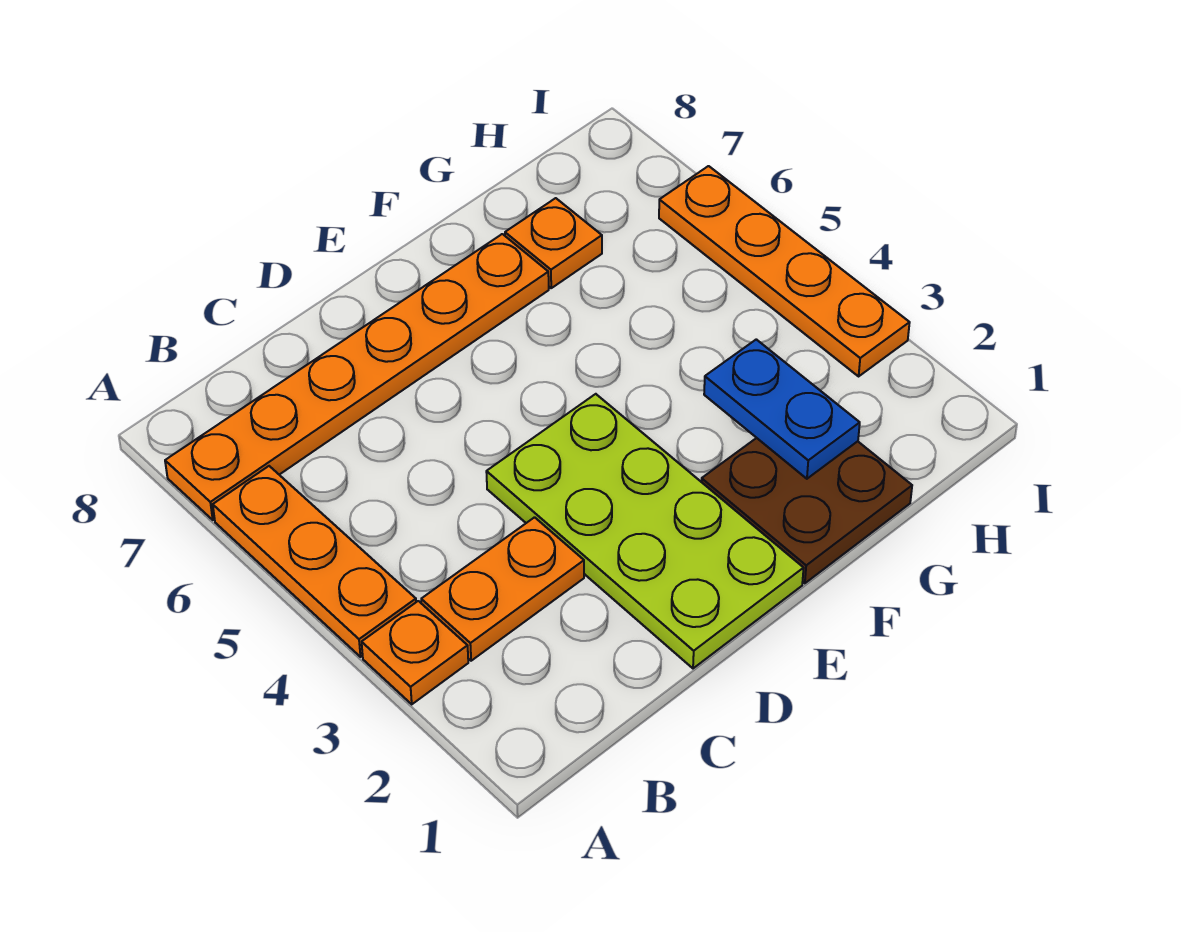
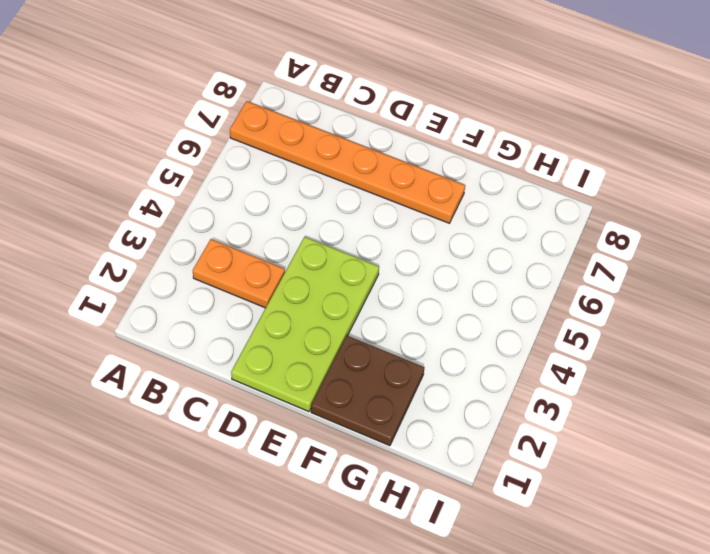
none -> orange plate A3 level 1
none -> orange plate A4:A6 level 1

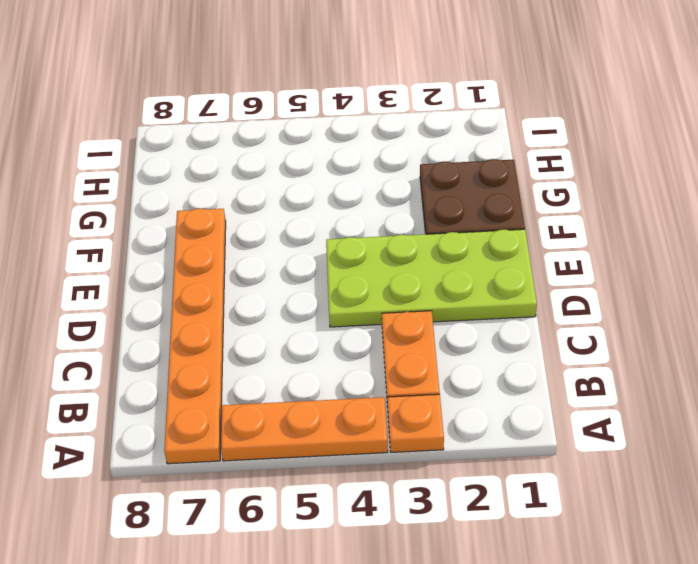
none -> orange plate G7 level 1
none -> orange plate I3:I6 level 1

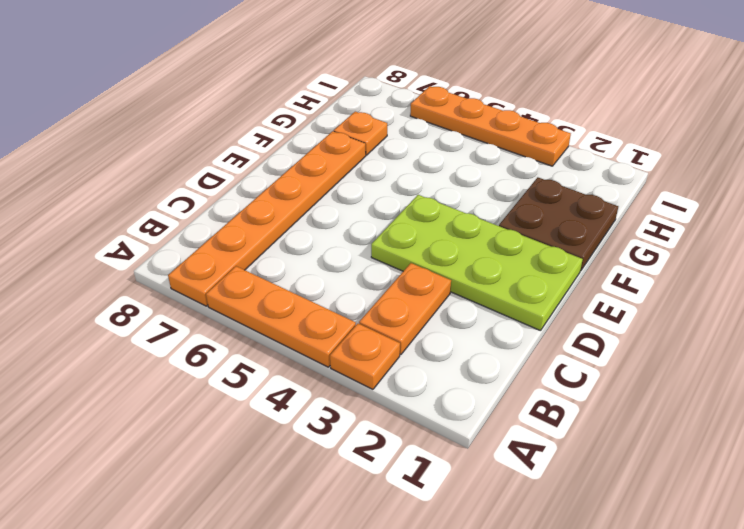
none -> blue plate G2:G3 level 2

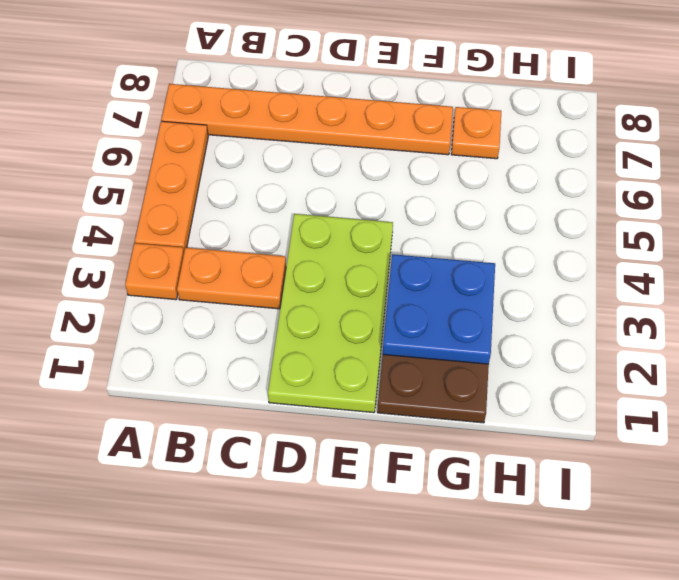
blue plate F2:G3 level 2 -> blue plate G2:G3 level 2
none -> orange plate I3:I6 level 1

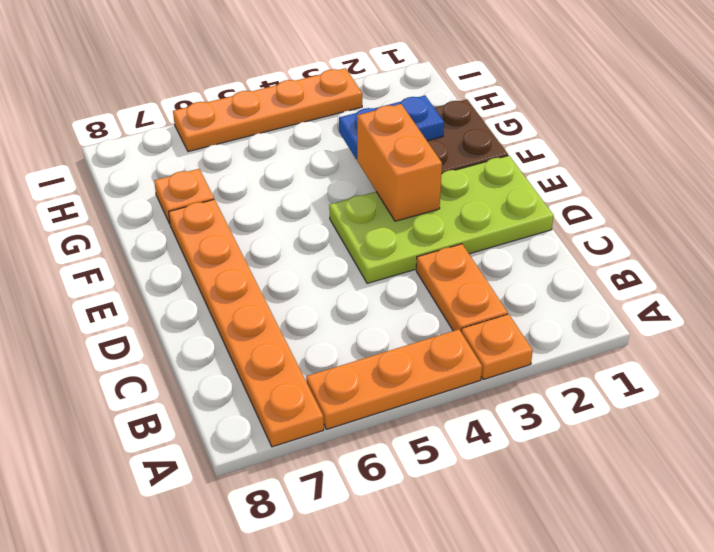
orange brick E3:F3 level 2 -> none

